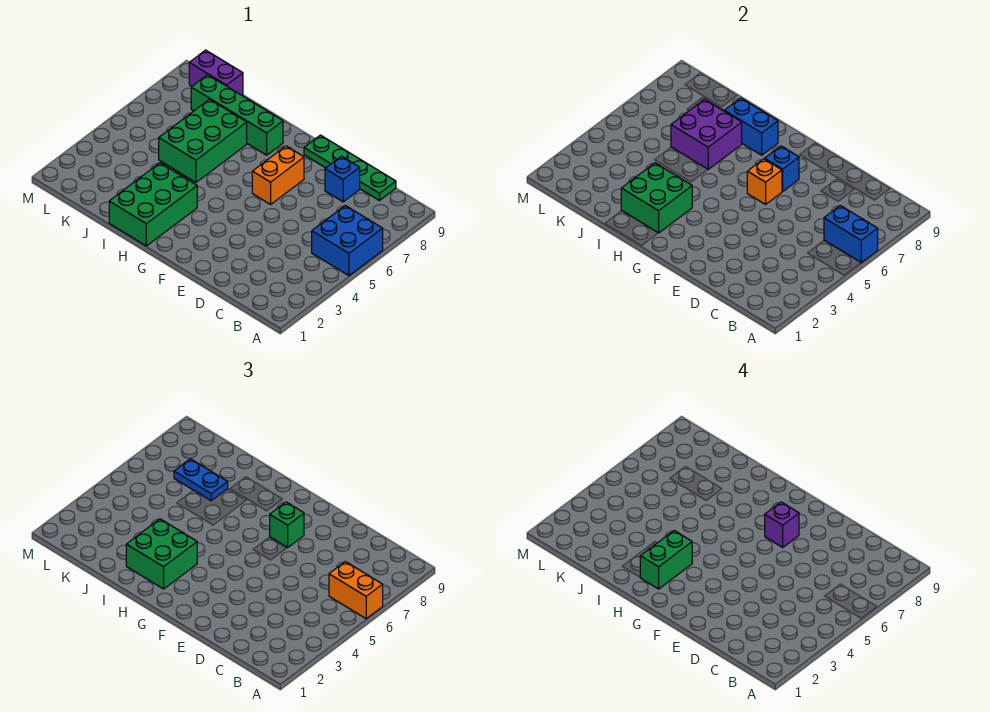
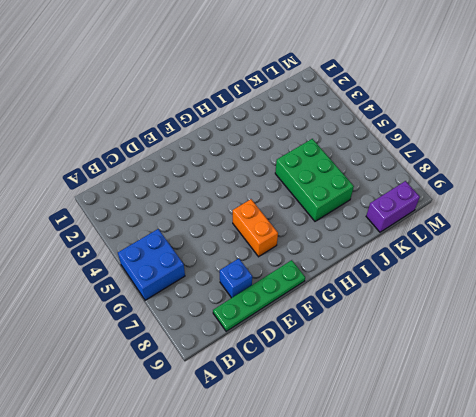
none -> green brick H1:I3 level 1
none -> green brick H8:K8 level 1
none -> blue brick A6:B6 level 2

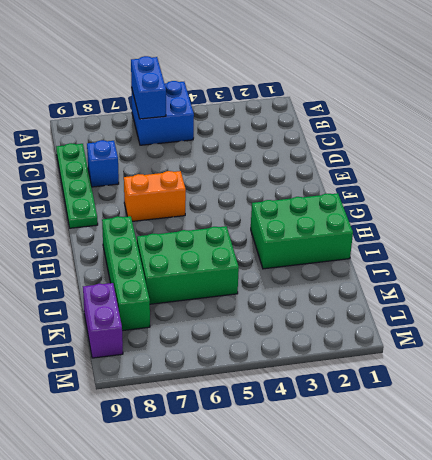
none -> orange brick F6 level 2
none -> blue brick F7 level 2
none -> green brick H2:I3 level 2

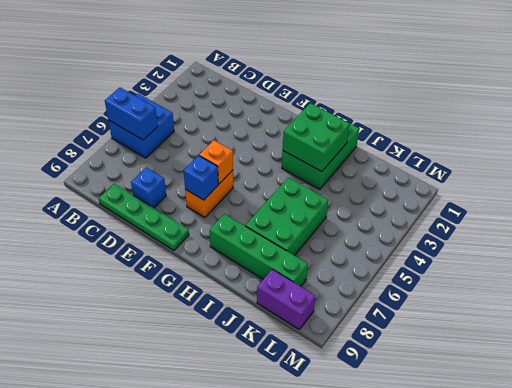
none -> blue brick H8:I8 level 2
none -> purple brick I6:J7 level 2
none -> orange brick A6:B6 level 3

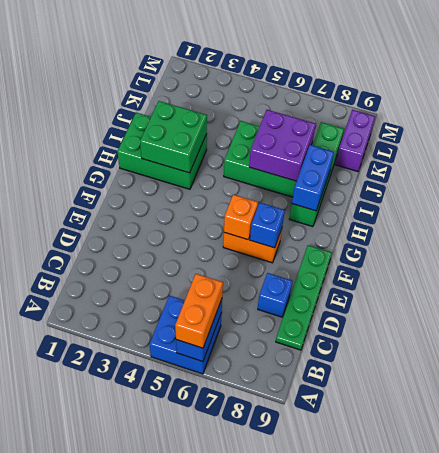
none -> green brick F7 level 3
none -> green brick H2:I3 level 3
none -> blue plate J7:K7 level 3

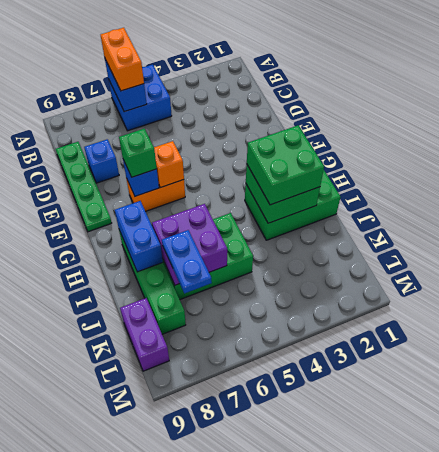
none -> purple brick F7 level 4
none -> green brick H2:H3 level 4

